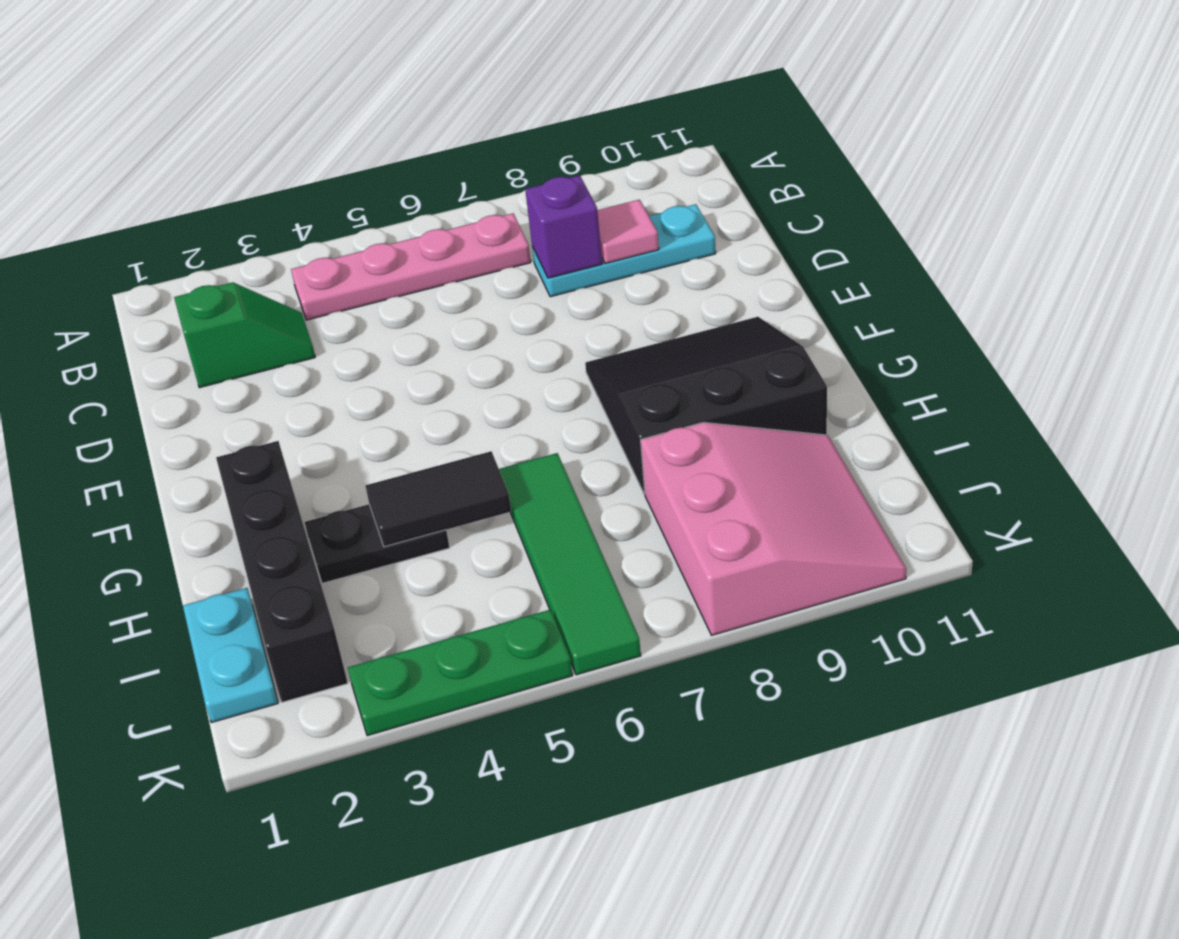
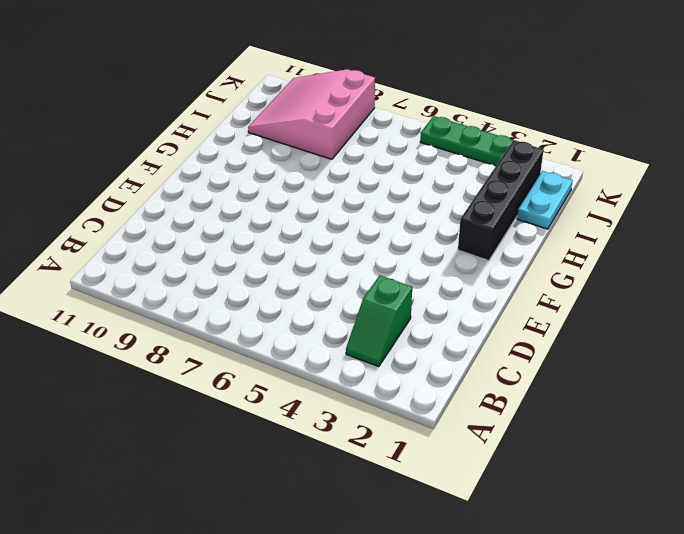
green slope B3:C3 level 1 top C -> green slope C2:C3 level 1 top 2
none -> pink plate B4:B7 level 1
none -> cyan plate C8:C10 level 1
none -> black slope F8:H10 level 1 top H

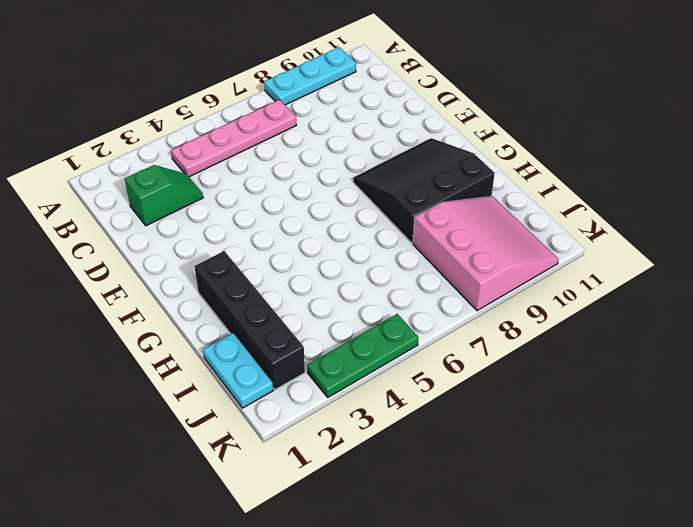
cyan plate A8:A10 level 1 -> cyan plate C8:C10 level 1
none -> black plate H3:H4 level 1
none -> green tile H6:K6 level 1
none -> purple brick C8 level 2

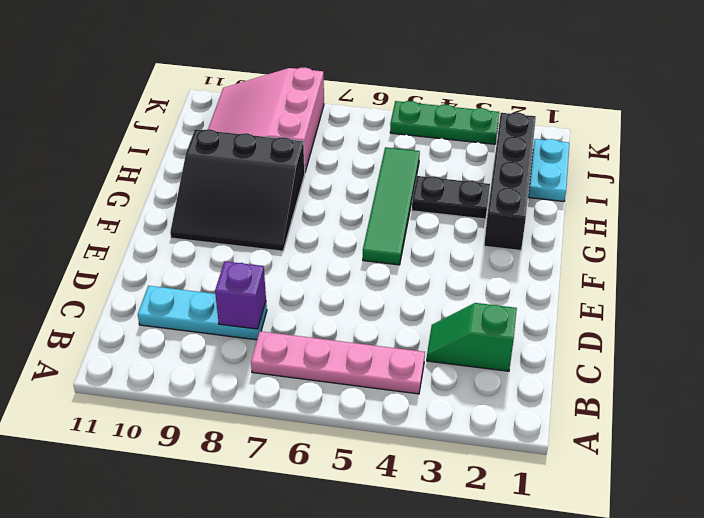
green tile F5:I5 level 1 -> green tile H6:K6 level 1
none -> pink tile C9 level 2
none -> black tile H4:H5 level 2

